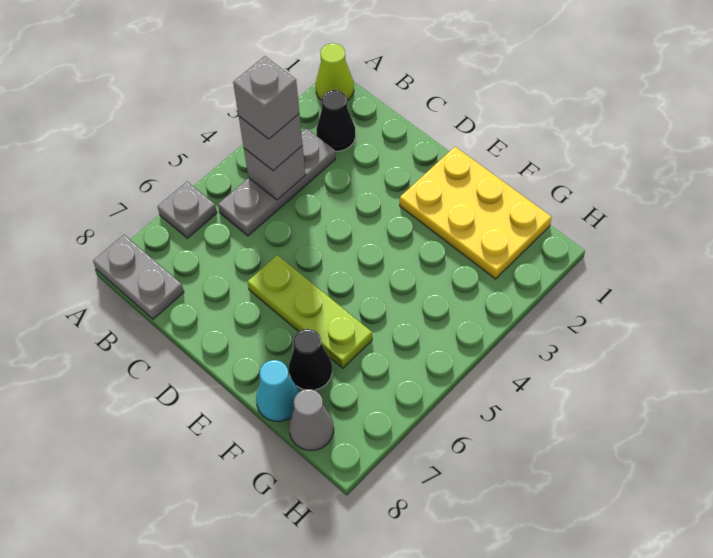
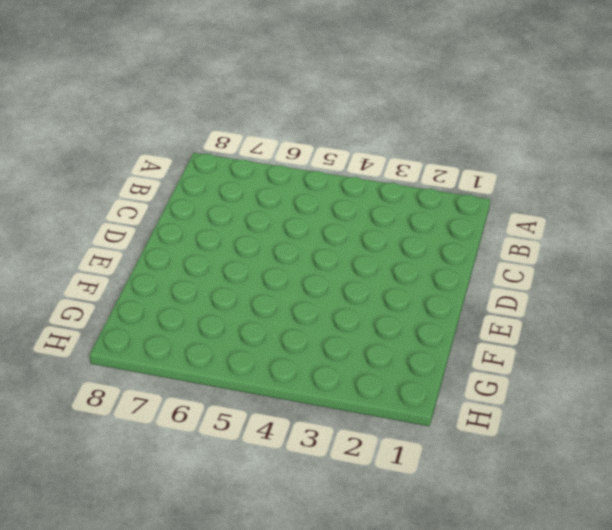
none -> lime cone A1 level 1
none -> grey plate A6 level 1
none -> grey plate A8:B8 level 1

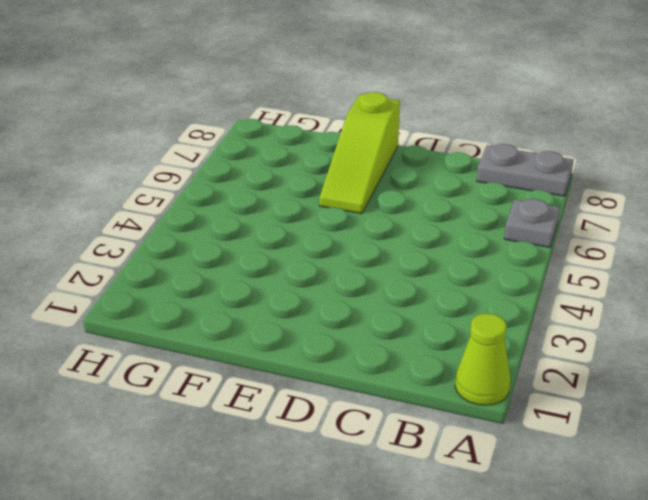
lime slope E6:E8 level 1 top 8 -> lime plate D6:F6 level 1
none -> black cone B2 level 1
none -> grey plate B3:B5 level 1
none -> yellow plate E1:G2 level 1

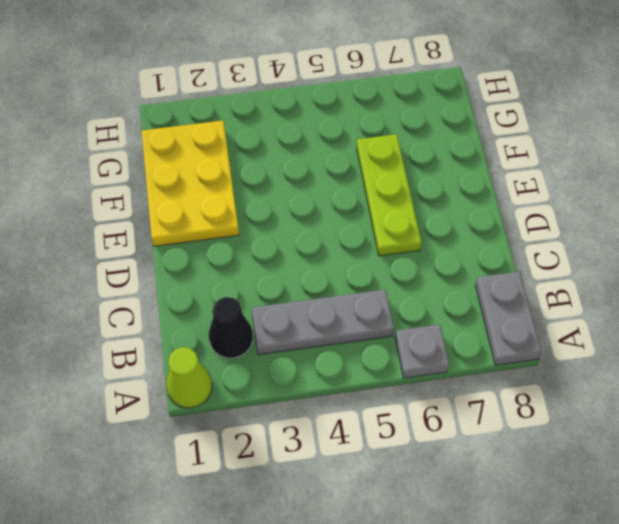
none -> black cone F7 level 1
none -> cyan cone F8 level 1
none -> grey cone G8 level 1

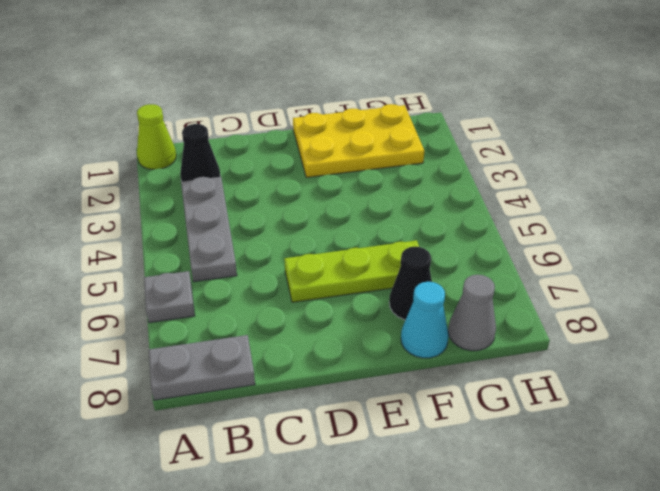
none -> grey brick B4 level 2
none -> grey brick B4 level 3
none -> grey brick B4 level 4

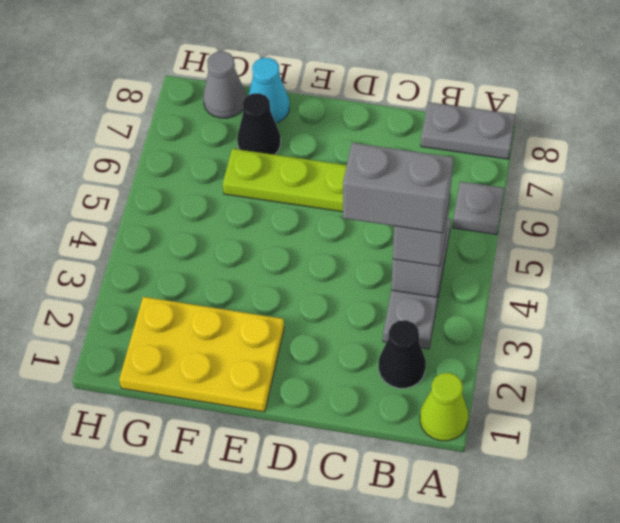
grey brick B4:C4 level 4 -> grey brick B4 level 4

